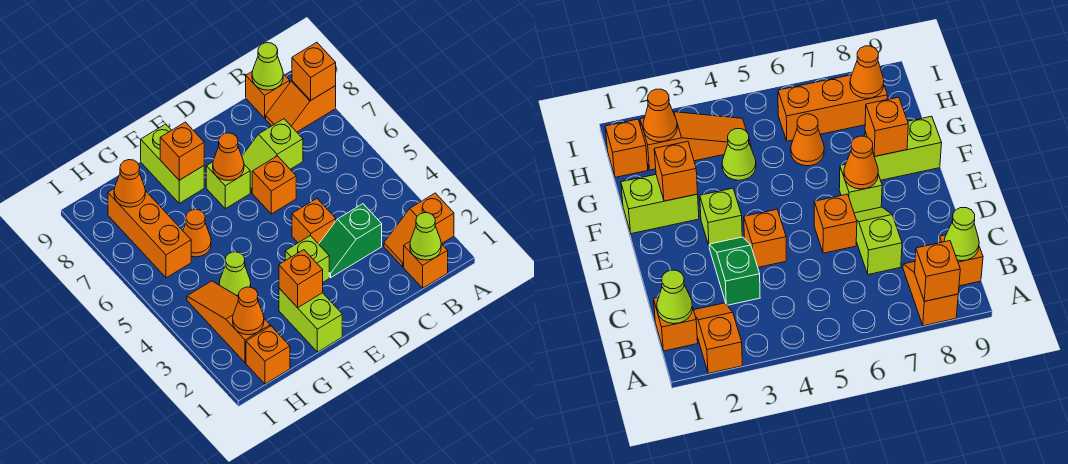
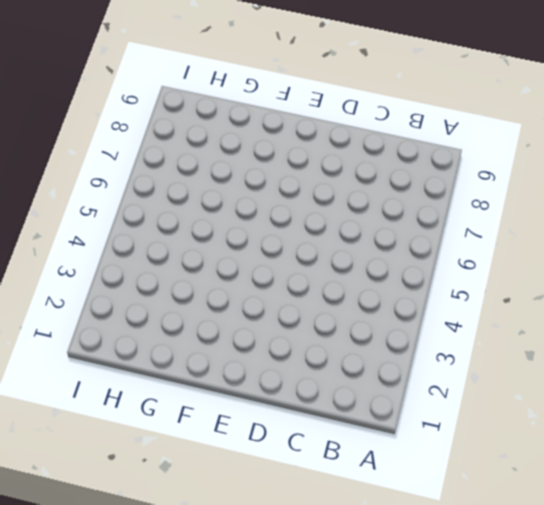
none -> orange slope A2:B2 level 1 top A
none -> orange slope A8:B8 level 1 top A
none -> orange brick B1 level 1

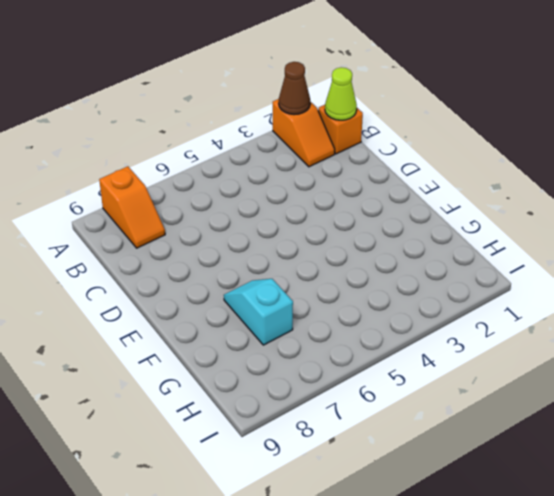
brown cone A2 level 2 -> none
cyan slope F7:G7 level 1 top G -> none
none -> orange brick B9 level 1
none -> green slope C3:D3 level 1 top C
none -> lime slope C7:D7 level 1 top C

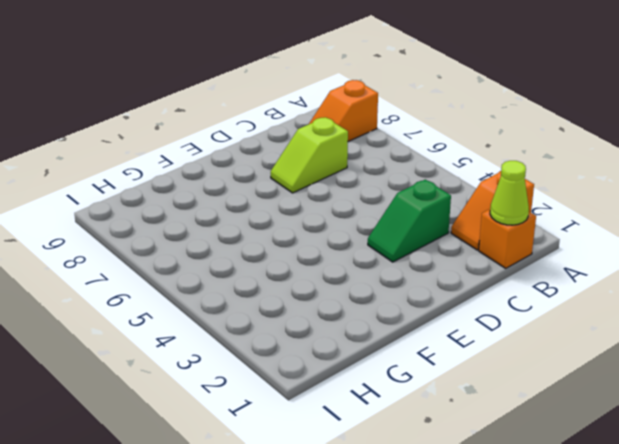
none -> orange brick B9 level 1
none -> orange brick D4 level 1
none -> orange brick D6 level 1

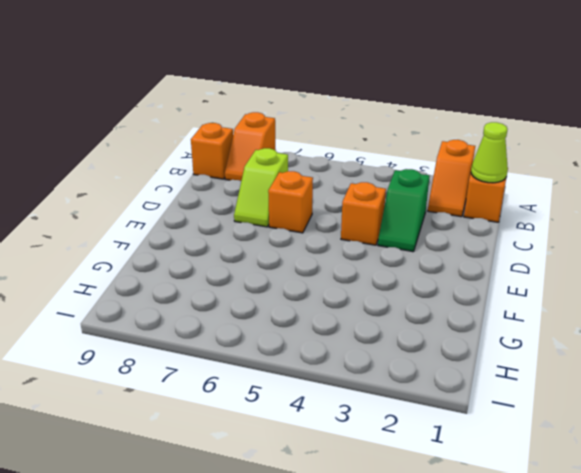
none -> lime brick E3 level 1
none -> lime brick E7 level 1
none -> lime brick F1:F2 level 1

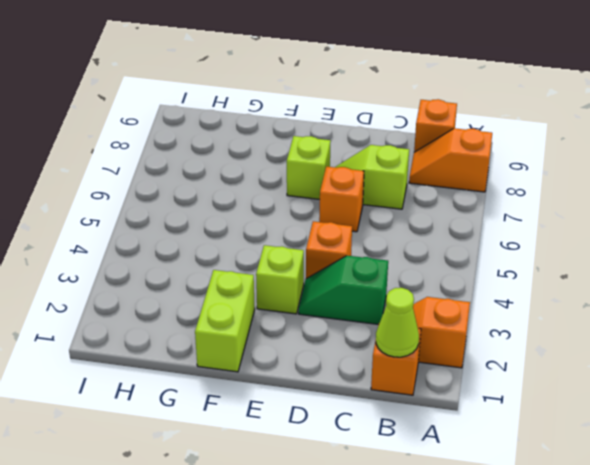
none -> lime brick F8:F9 level 1
none -> lime cone G4 level 1
none -> orange cone G6 level 1

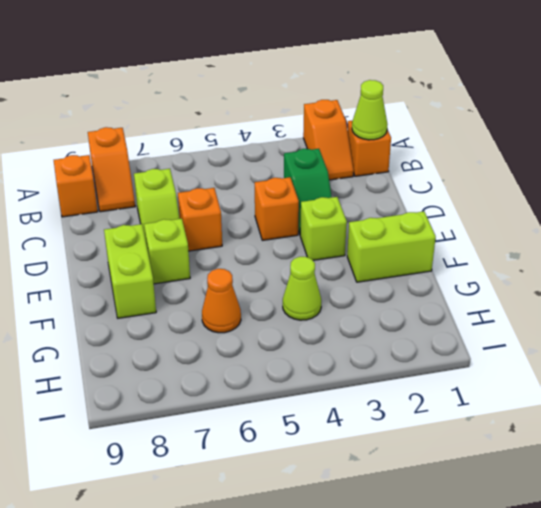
lime brick E8:F8 level 1 -> lime brick F8:F9 level 1
none -> orange brick H1 level 1
none -> orange slope H2:H4 level 1 top 2
none -> orange brick H6:H8 level 1

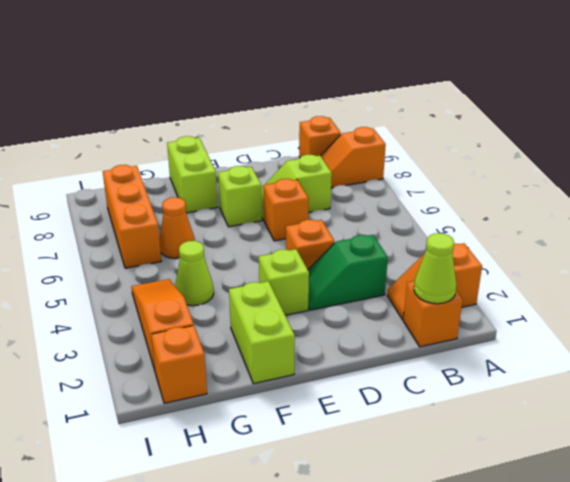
none -> orange brick A8 level 2
none -> lime cone B9 level 2
none -> orange cone E7 level 2

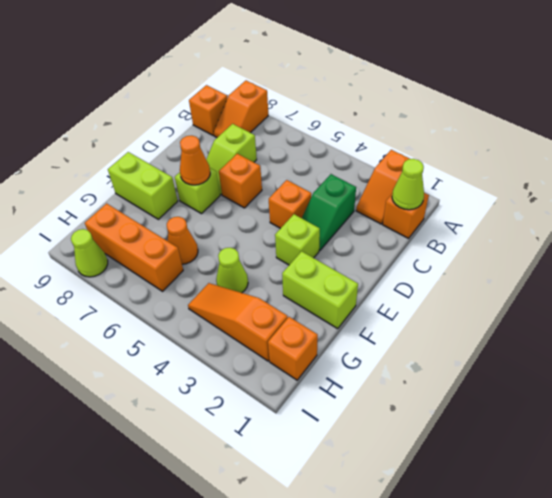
lime cone I8 level 1 -> lime cone B9 level 2
none -> orange brick A8 level 2
none -> orange brick F2 level 2
none -> orange brick F8 level 2

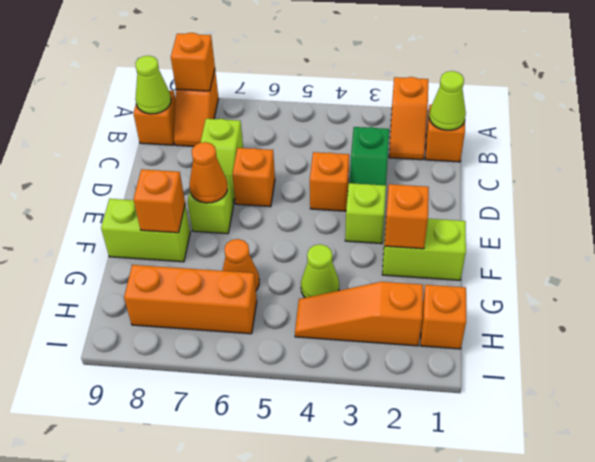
none -> orange cone H2 level 2
none -> orange cone H8 level 2

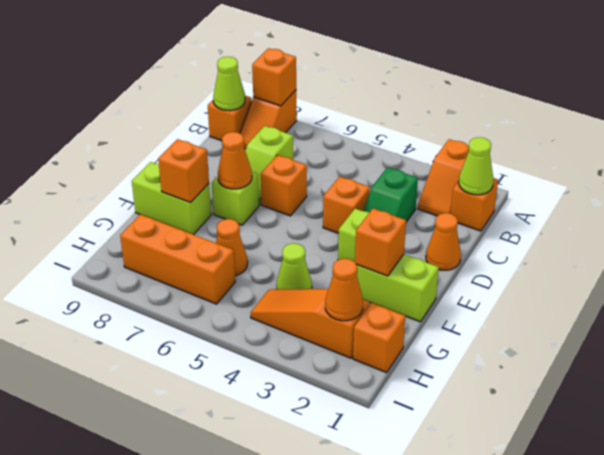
orange cone D1 level 1 -> orange cone H8 level 2

